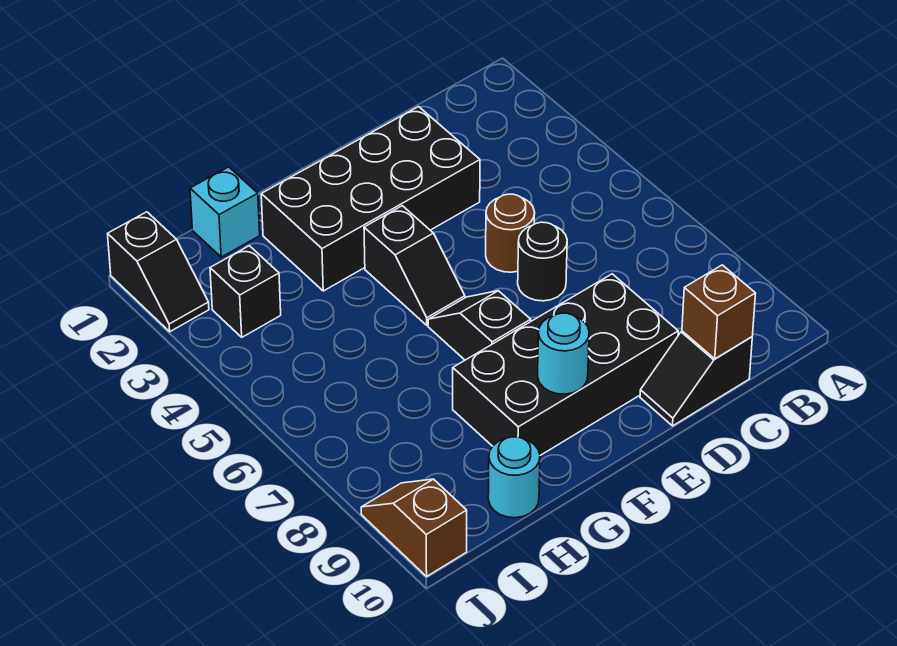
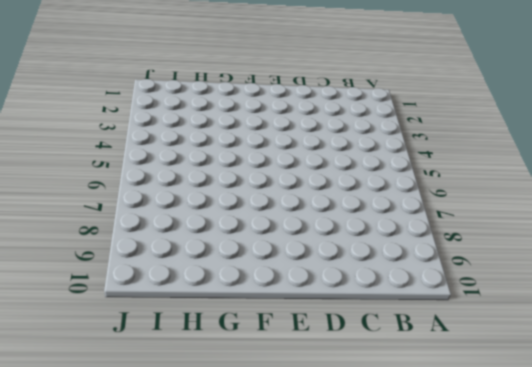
none -> black slope C10:D10 level 1 top C
none -> black brick D2:G3 level 1
none -> brown round brick D5 level 1

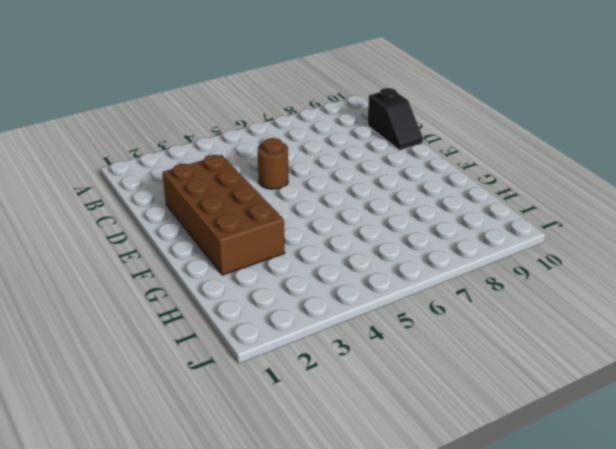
brown brick D2:G3 level 1 -> black brick D2:G3 level 1
none -> black round brick D6 level 1
none -> black brick D8:G9 level 1
none -> black slope F4:F5 level 1 top 4

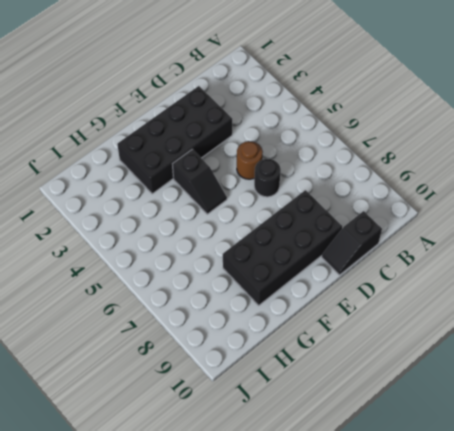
none -> black slope F6:F7 level 1 top 7
none -> cyan brick H1 level 1
none -> cyan round brick H10 level 1

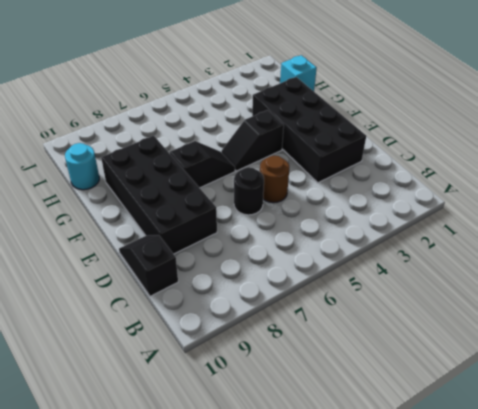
none -> black brick I3 level 1
none -> black slope J1:J2 level 1 top 1
none -> brown slope J9:J10 level 1 top 10

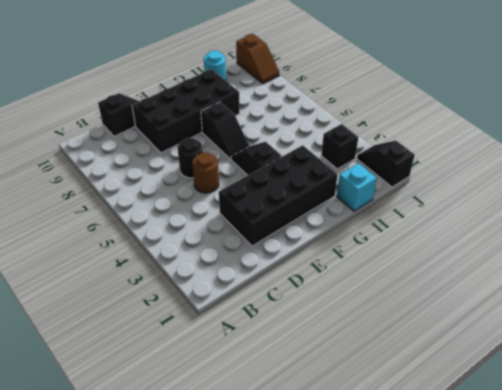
none -> brown brick C10 level 2
none -> cyan round brick F9 level 2

